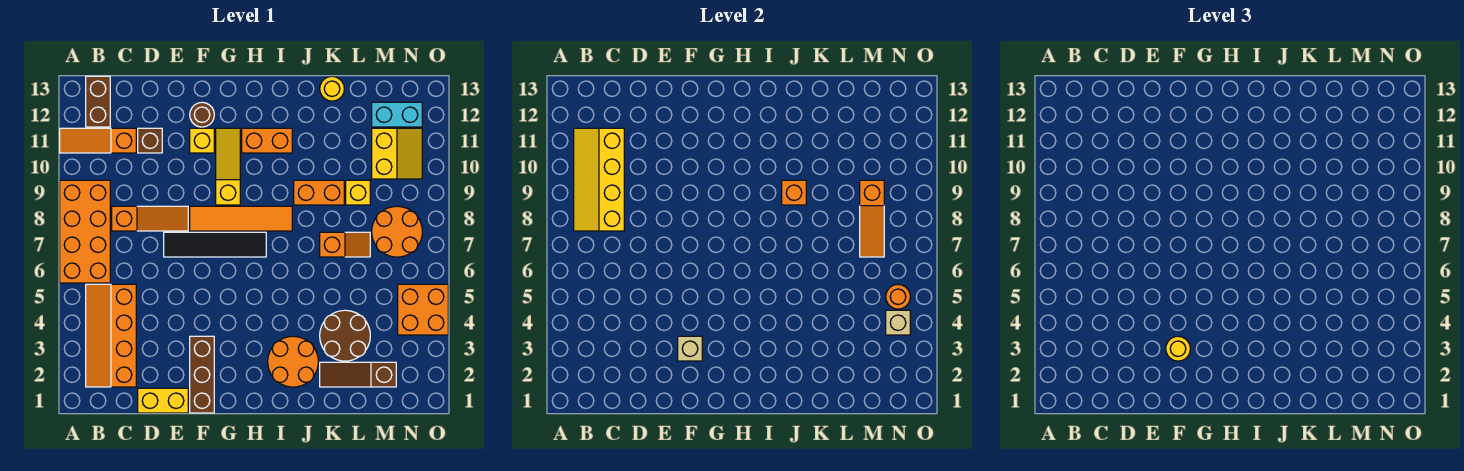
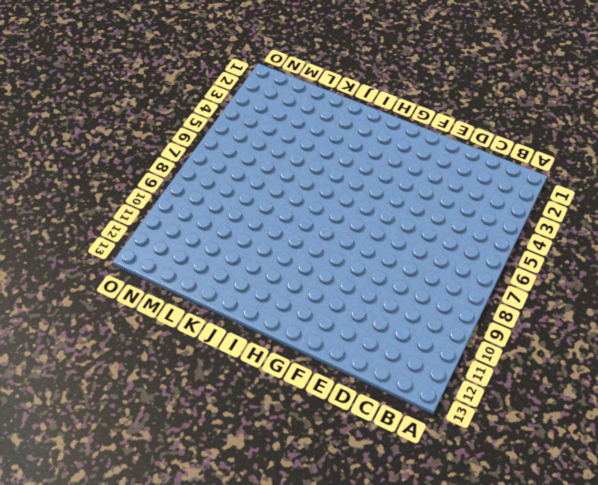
none -> orange brick A6:B9 level 1
none -> orange slope A11:C11 level 1 top C
none -> orange slope B2:C5 level 1 top C
none -> brown brick B12:B13 level 1

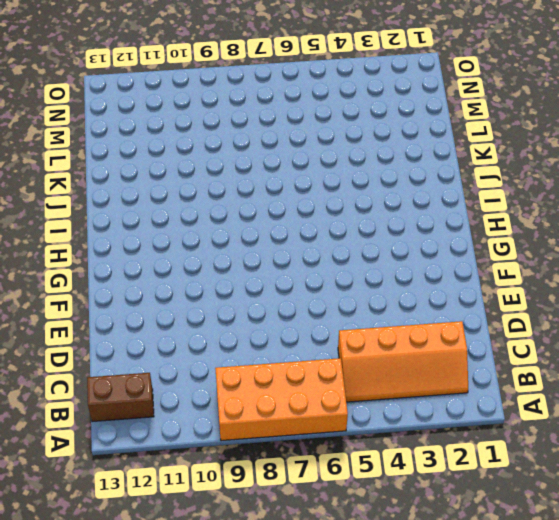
none -> orange slope A11:C11 level 1 top C
none -> orange slope C8:E8 level 1 top C
none -> yellow brick D1:E1 level 1
none -> brown brick D11 level 1

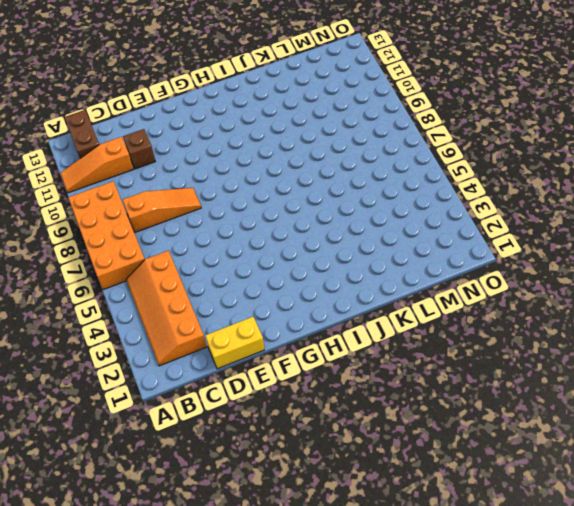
none -> black tile E7:H7 level 1
none -> brown brick F1:F3 level 1
none -> orange tile F8:I8 level 1
none -> yellow brick F11 level 1

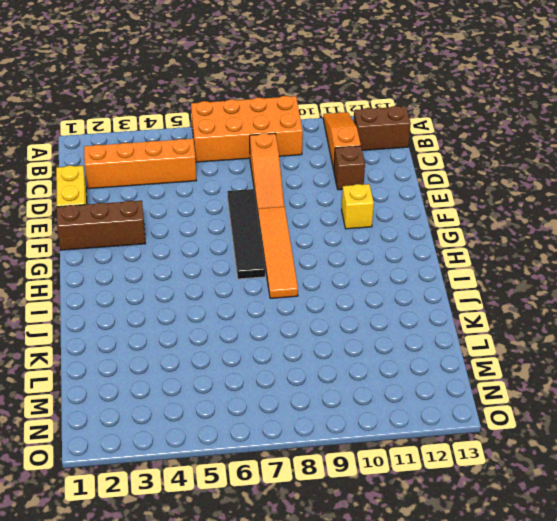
none -> brown round brick F12 level 1
none -> yellow slope G9:G11 level 1 top 9
none -> orange brick H11:I11 level 1
none -> orange round brick I2:J3 level 1

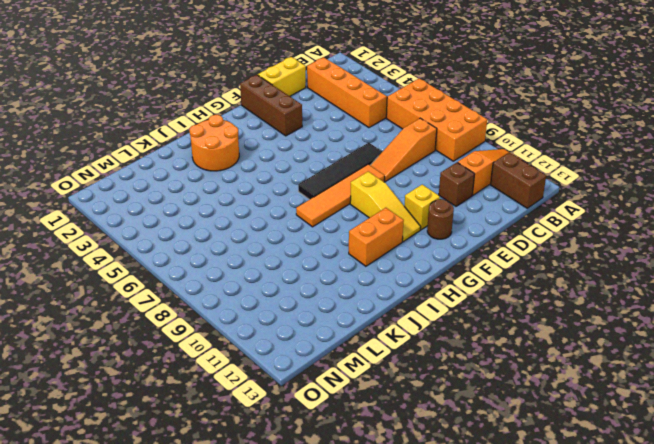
none -> orange brick J9:K9 level 1
none -> brown slope K2:M2 level 1 top M
none -> brown round brick K3:L4 level 1
none -> orange slope K7:L7 level 1 top K

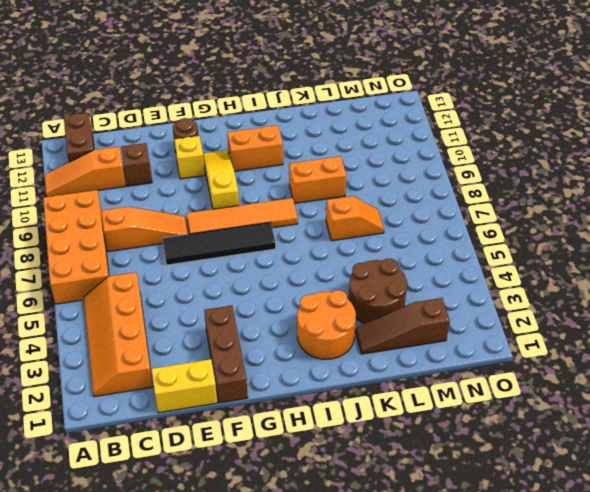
none -> yellow round brick K13 level 1
none -> yellow brick L9 level 1
none -> orange round brick M7:N8 level 1
none -> yellow slope M10:N11 level 1 top M

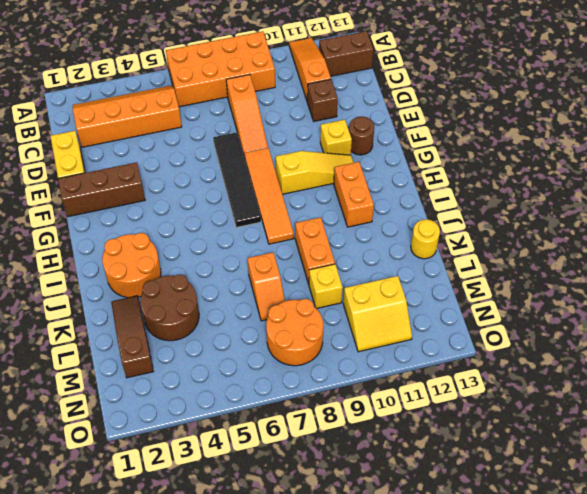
none -> cyan brick M12:N12 level 1
none -> orange brick N4:O5 level 1
none -> yellow slope B8:C11 level 2 top C
none -> tan brick F3 level 2

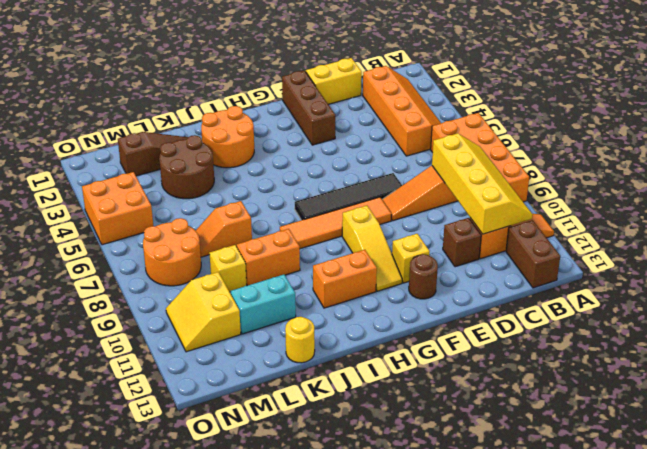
cyan brick K11:L11 level 1 -> cyan brick M12:N12 level 1
none -> tan brick F3 level 2
none -> orange brick J9 level 2
none -> orange slope M7:M9 level 2 top 9
none -> tan brick N4 level 2

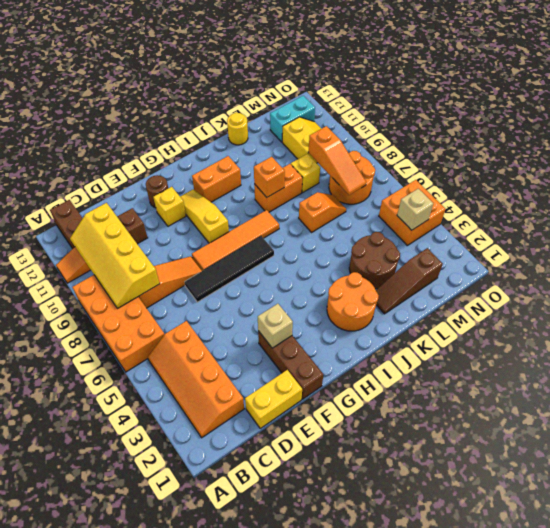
none -> orange round brick N5 level 2
none -> yellow round brick F3 level 3

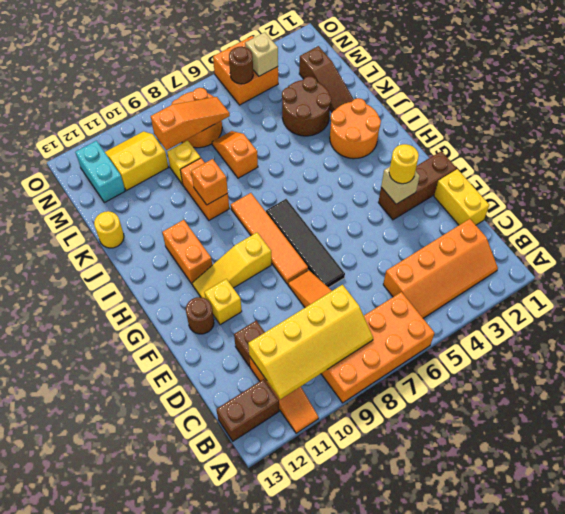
brown round brick N5 level 2 -> orange round brick N5 level 2

